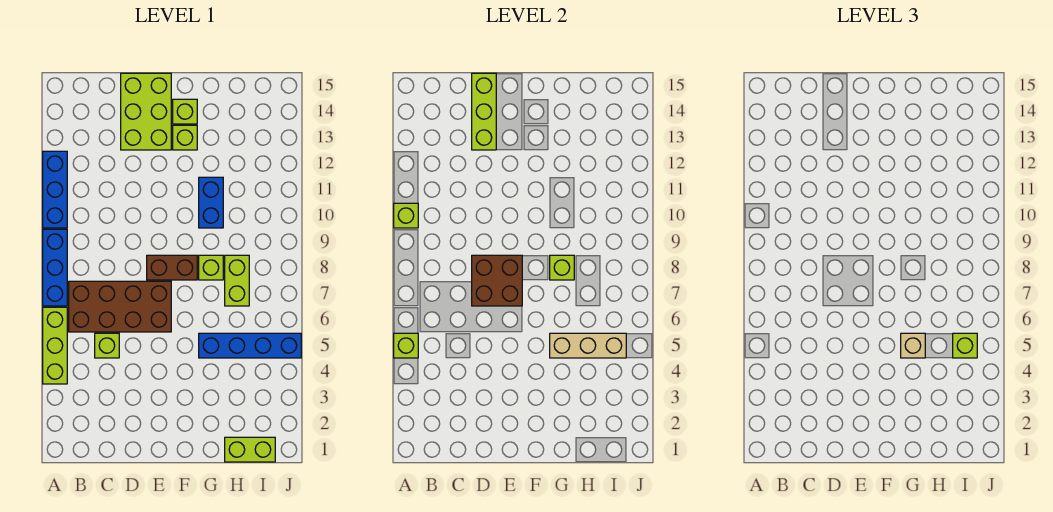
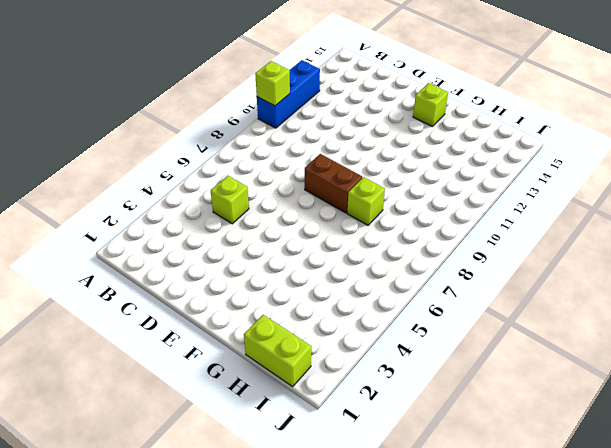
none -> lime brick A4:A6 level 1
none -> blue brick A7:A9 level 1
none -> brown brick B6:E7 level 1

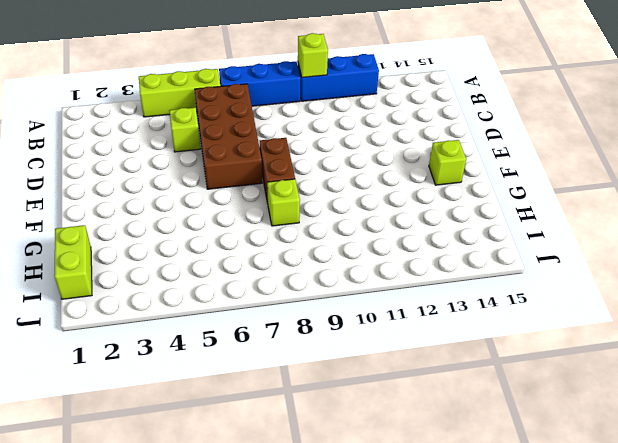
none -> lime brick D13:E15 level 1
none -> lime brick F13 level 1
none -> blue brick G5:J5 level 1

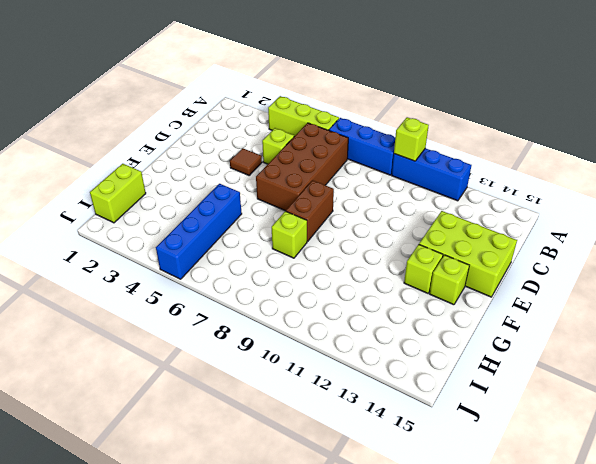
brown tile D4 level 1 -> none
none -> blue brick G10:G11 level 1
none -> lime brick H7:H8 level 1
none -> lime brick A5 level 2

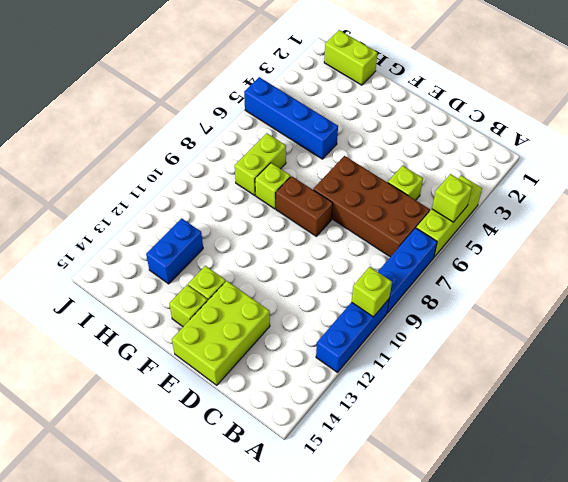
blue brick H12:H13 level 1 -> blue brick G10:G11 level 1
none -> brown brick D7:E8 level 2
none -> lime brick D13:D15 level 2
none -> tan brick G5:I5 level 2

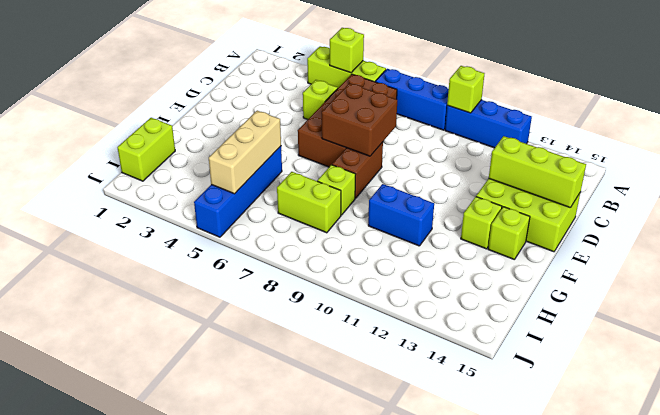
none -> lime brick G8 level 2
none -> tan brick G5 level 3
none -> lime brick I5 level 3

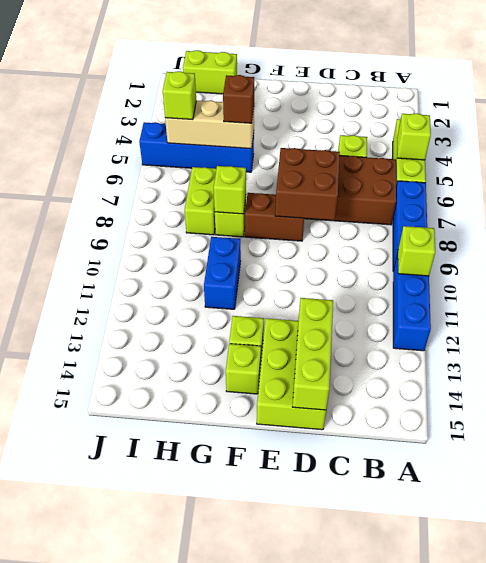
brown brick G5 level 3 -> tan brick G5 level 3

